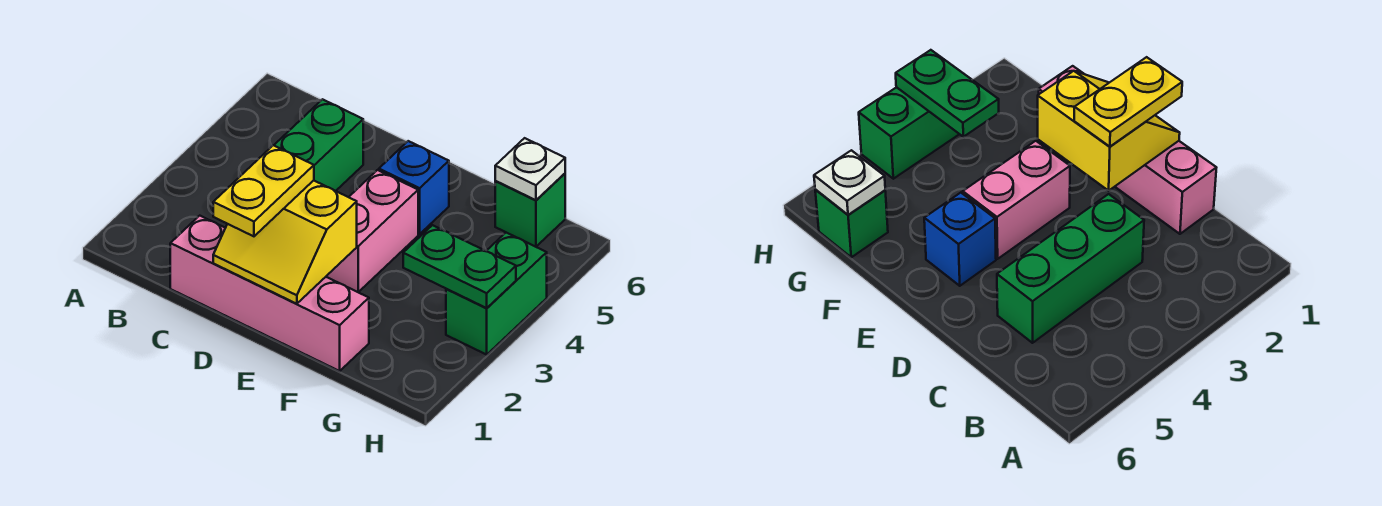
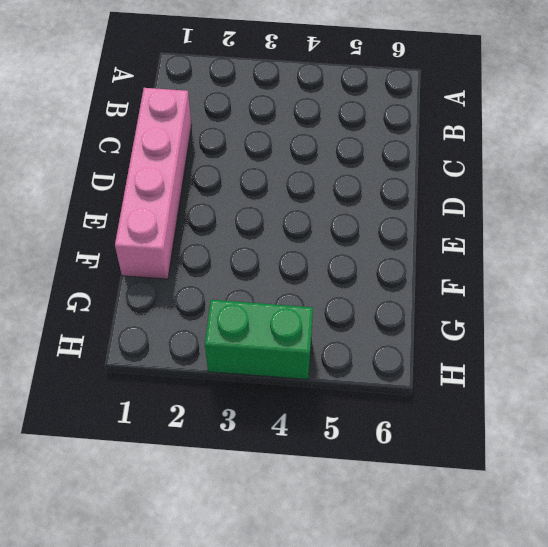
none -> green brick C3:C5 level 1
none -> pink brick E3:E4 level 1

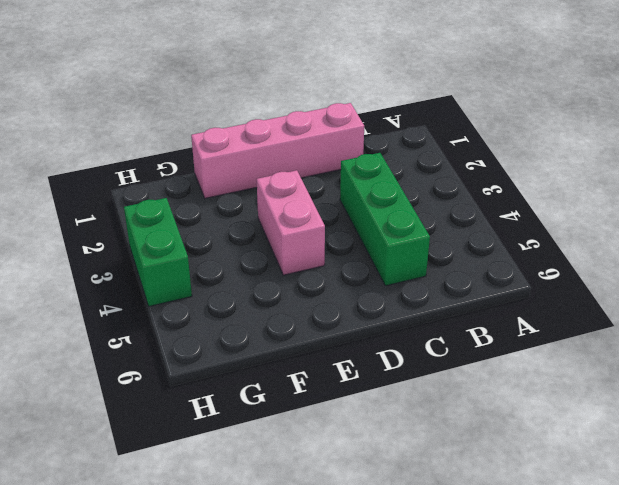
none -> blue brick E5 level 1
none -> green brick G6 level 1

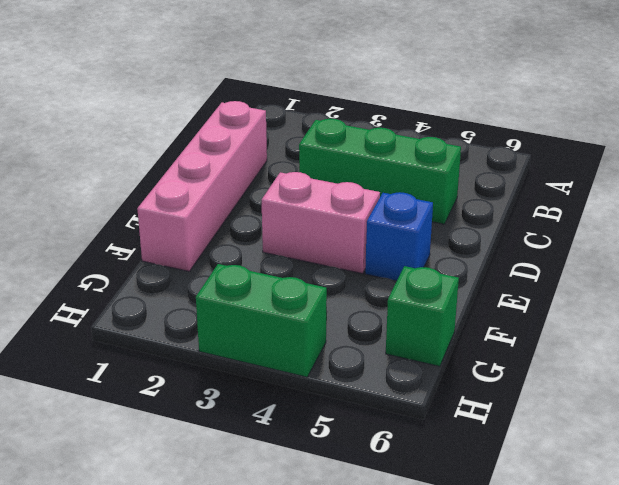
none -> yellow slope D1:E2 level 2 top 2
none -> green plate G3:H3 level 2

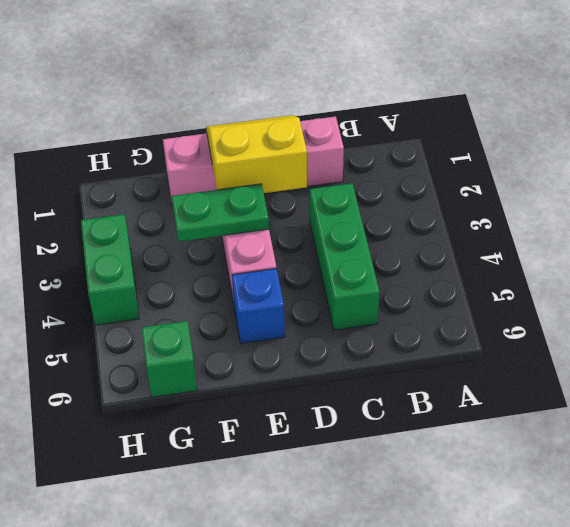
green plate E3:F3 level 2 -> green plate G3:H3 level 2
none -> white plate G6 level 2
none -> yellow plate D1:D2 level 3

